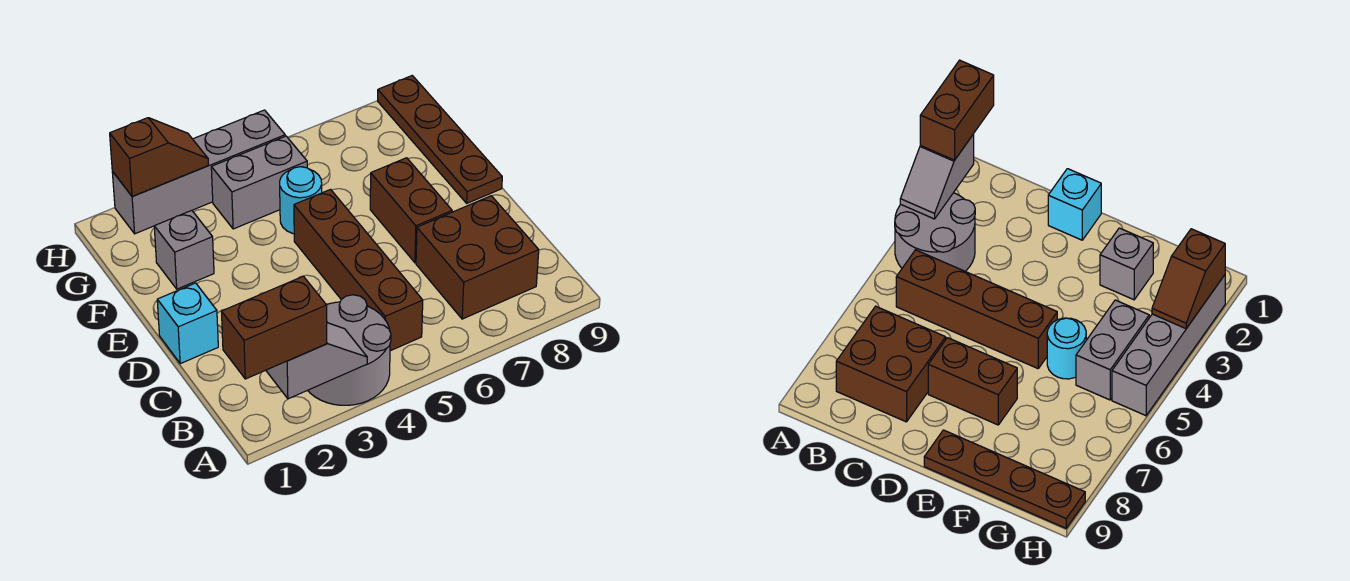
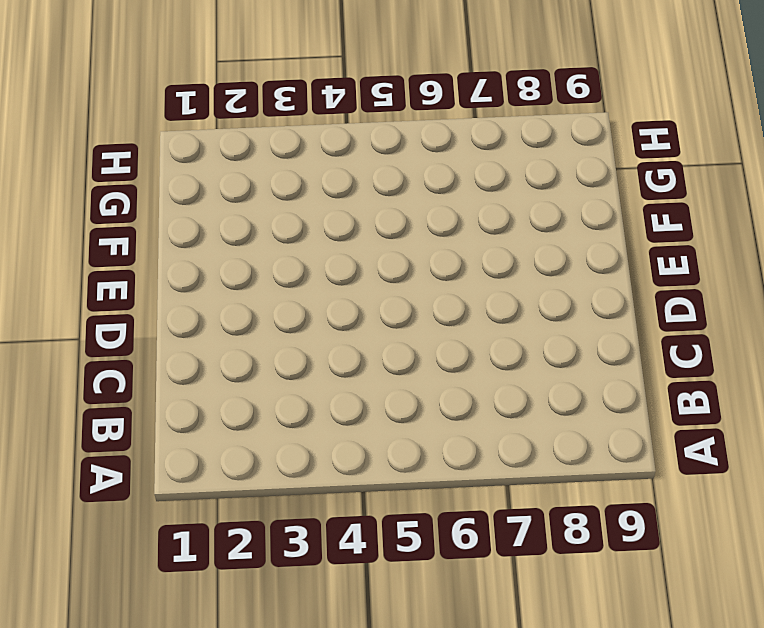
none -> grey round brick A3:B4 level 1
none -> brown brick B5:E5 level 1
none -> brown brick B7:C8 level 1

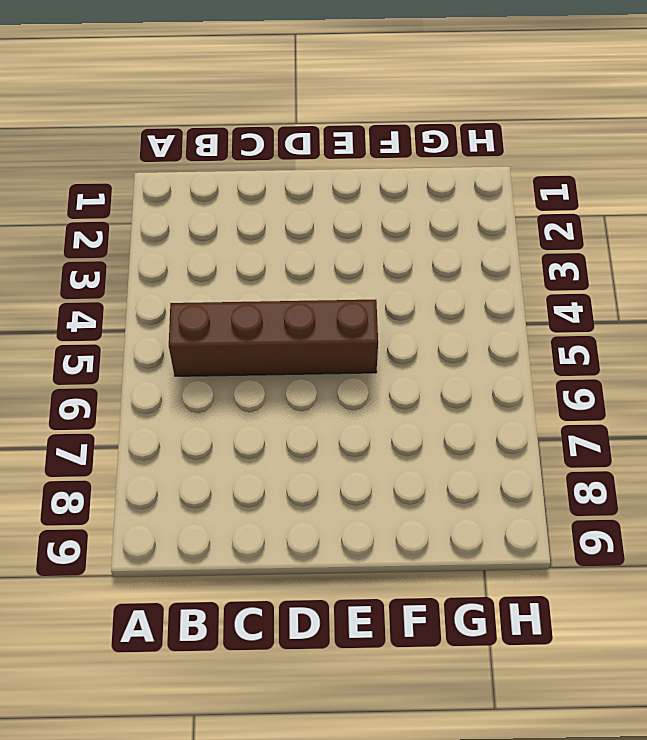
none -> grey round brick A3:B4 level 1
none -> brown brick B7:C8 level 1
none -> cyan brick D1 level 1

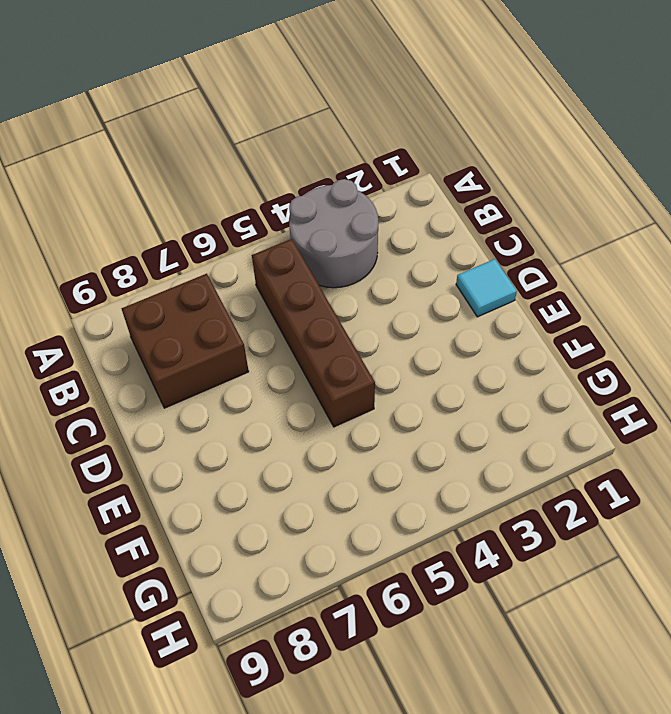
cyan tile D1 level 1 -> cyan brick D1 level 1
none -> brown brick D7:E7 level 1
none -> brown plate E9:H9 level 1
none -> grey brick F2 level 1

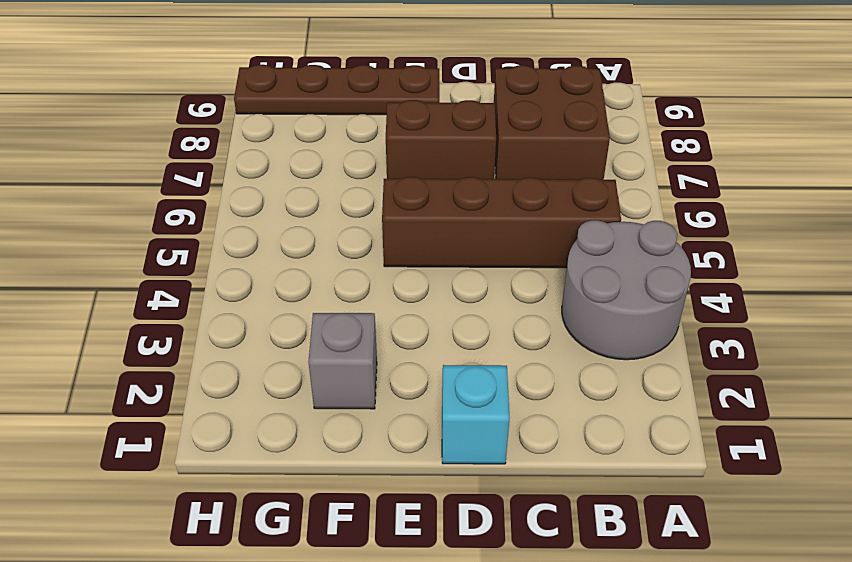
none -> cyan round brick F5 level 1
none -> grey brick G4:G5 level 1
none -> grey brick H2:H5 level 1

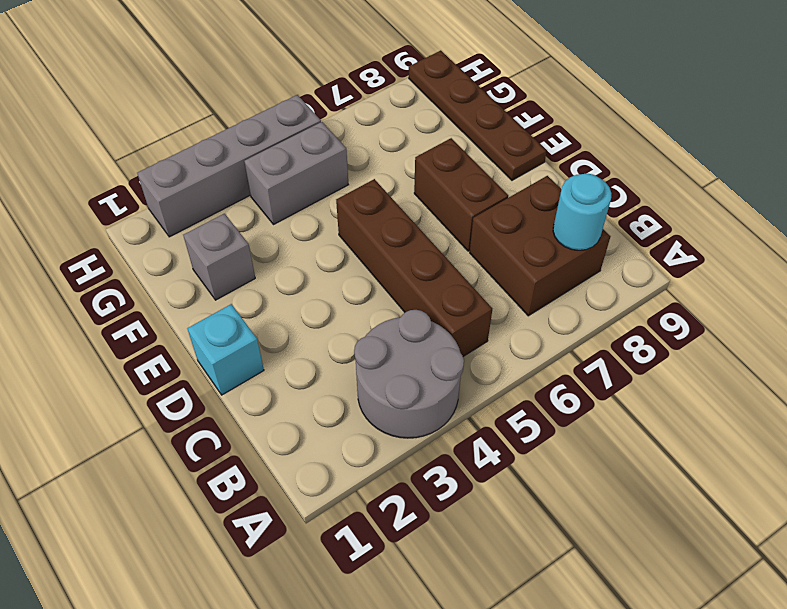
cyan round brick B8 level 2 -> cyan round brick F5 level 1
none -> grey slope A2:A3 level 2 top 2
none -> brown slope H2:H3 level 2 top 2
none -> brown brick A1:A2 level 3

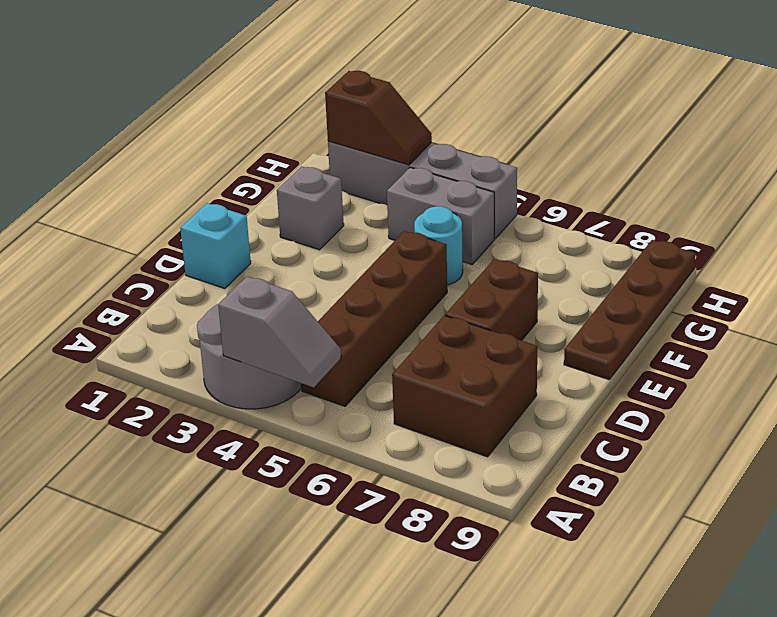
grey slope A4:A5 level 2 top 4 -> grey slope A2:A3 level 2 top 2
none -> brown brick A1:A2 level 3

